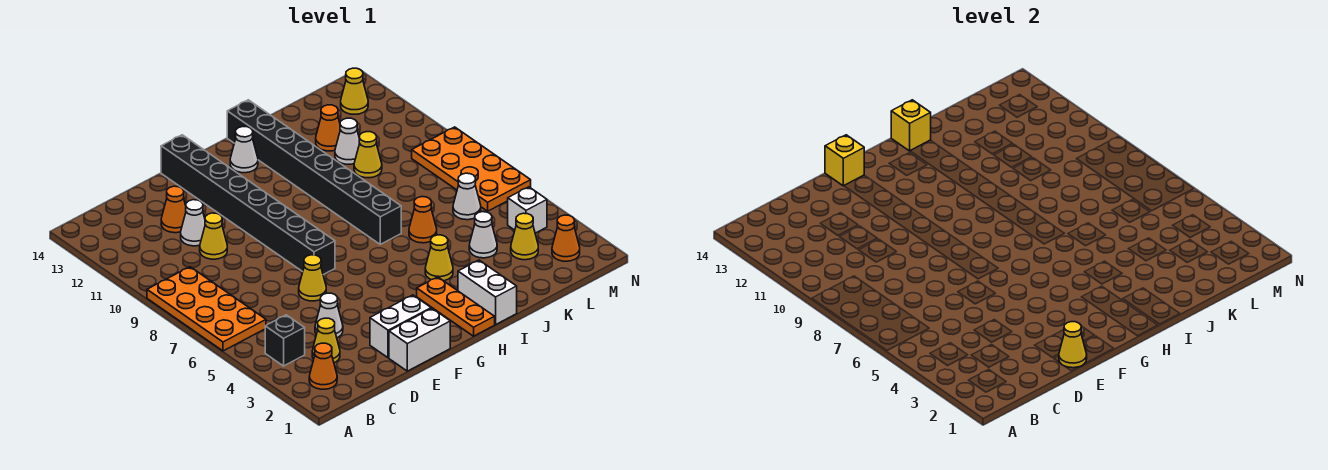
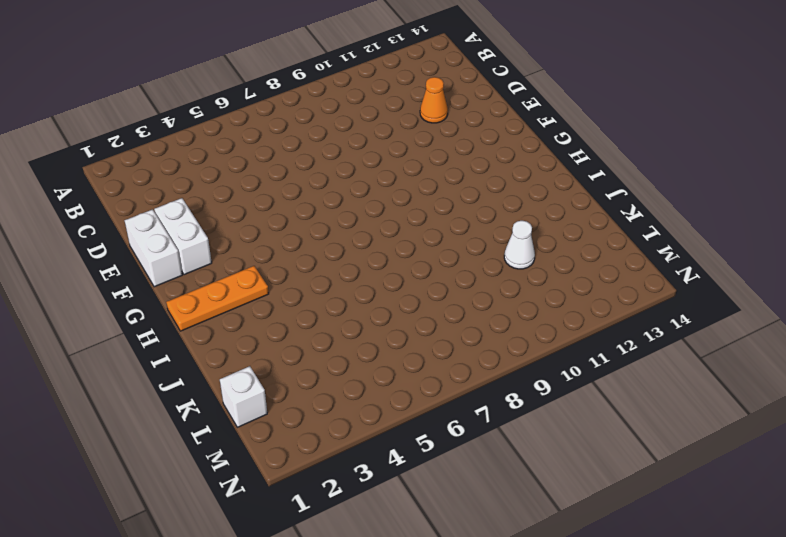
white brick L1 level 1 -> white brick M4 level 1
none -> orange plate A6:B9 level 1
none -> orange cone B2 level 1
none -> black brick B4 level 1
none -> yellow cone C3 level 1

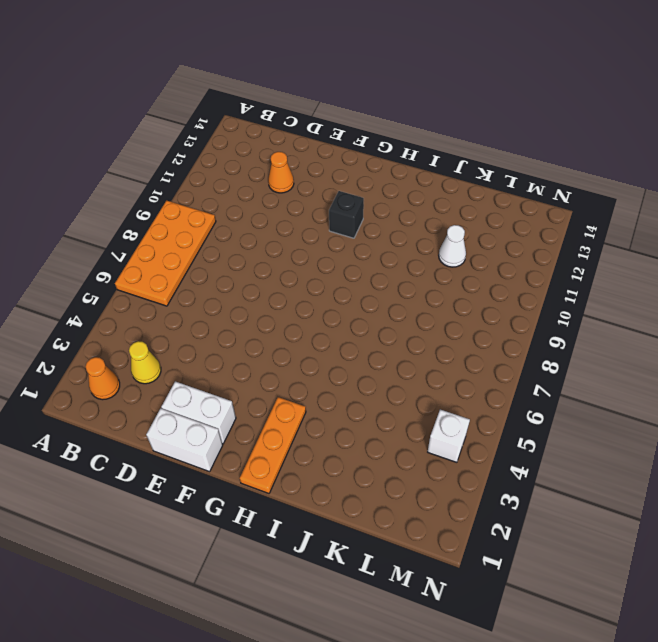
black brick G11 level 1 -> black brick B4 level 1
none -> white cone D4 level 1
none -> yellow cone D10 level 1
none -> white cone D11 level 1
none -> yellow cone E6 level 1

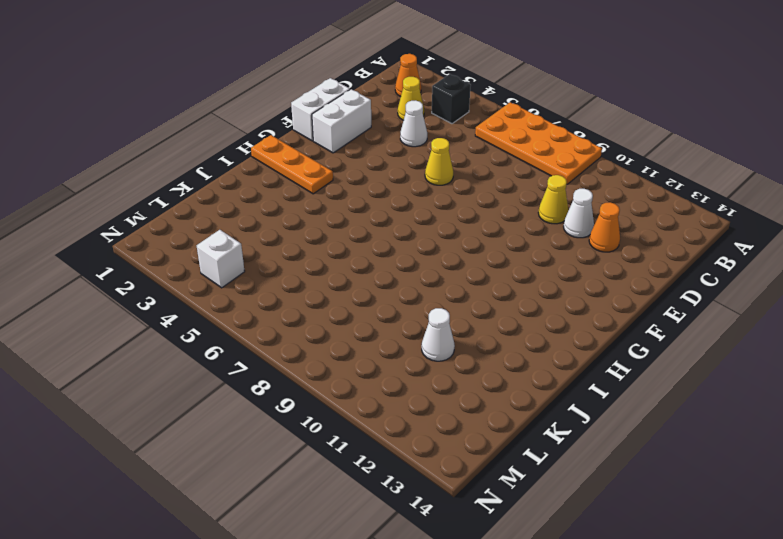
none -> black brick F7:F14 level 1
none -> white cone H13 level 1
none -> white brick I1:I2 level 1
none -> yellow cone I4 level 1

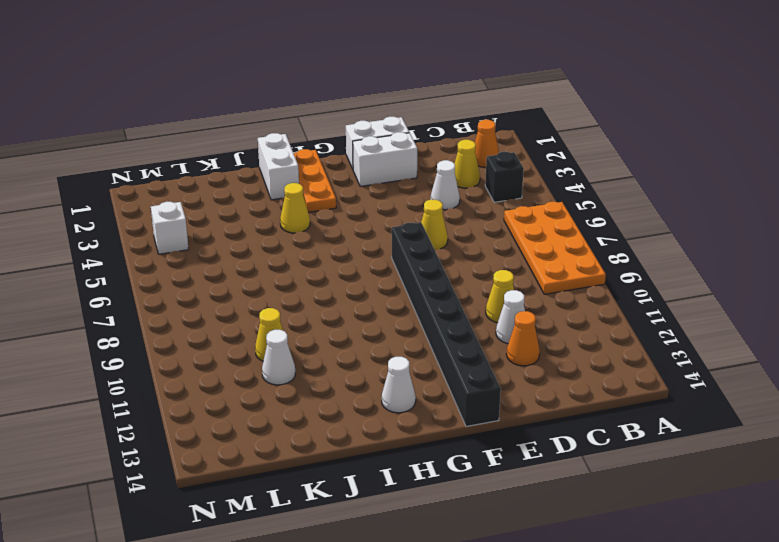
none -> black brick I7:I14 level 1
none -> orange cone J6 level 1
none -> white cone K4 level 1
none -> orange cone K12 level 1

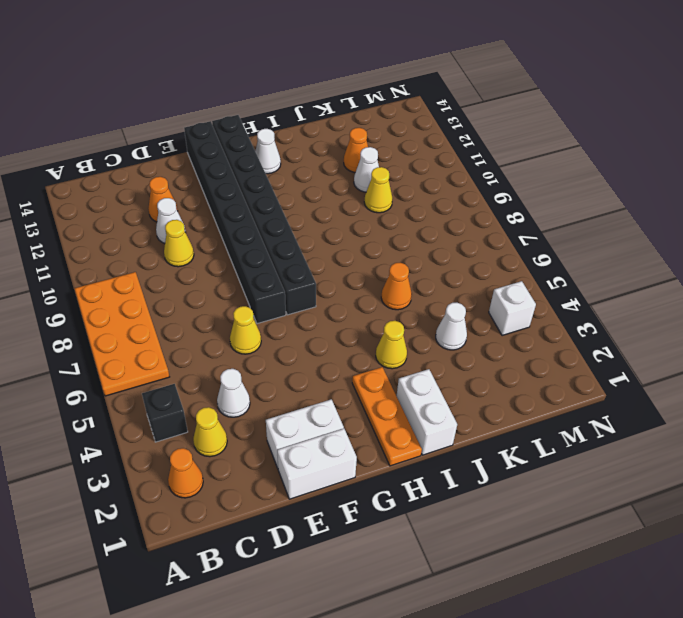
black brick G7:G14 level 1 -> black brick I7:I14 level 1
none -> yellow cone L3 level 1
none -> white cone L6 level 1
none -> orange cone M2 level 1
none -> orange plate M6:N9 level 1

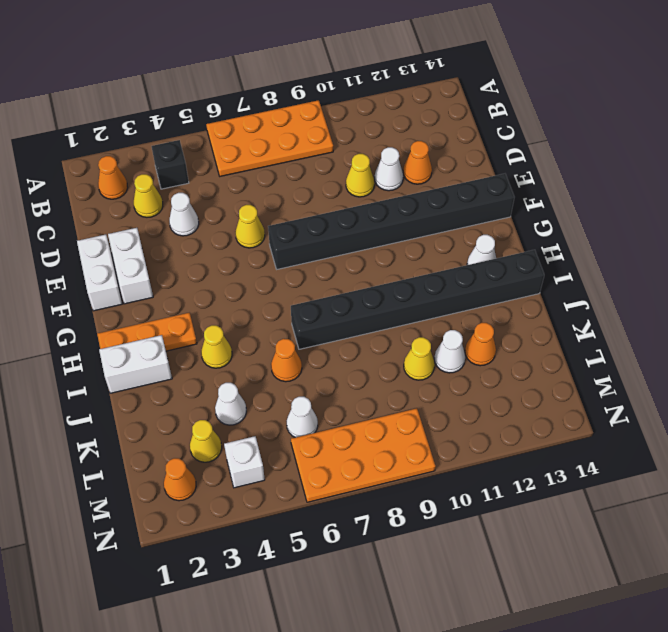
none -> yellow cone M13 level 1
none -> yellow cone E1 level 2
none -> yellow brick F14 level 2
none -> yellow brick I14 level 2

